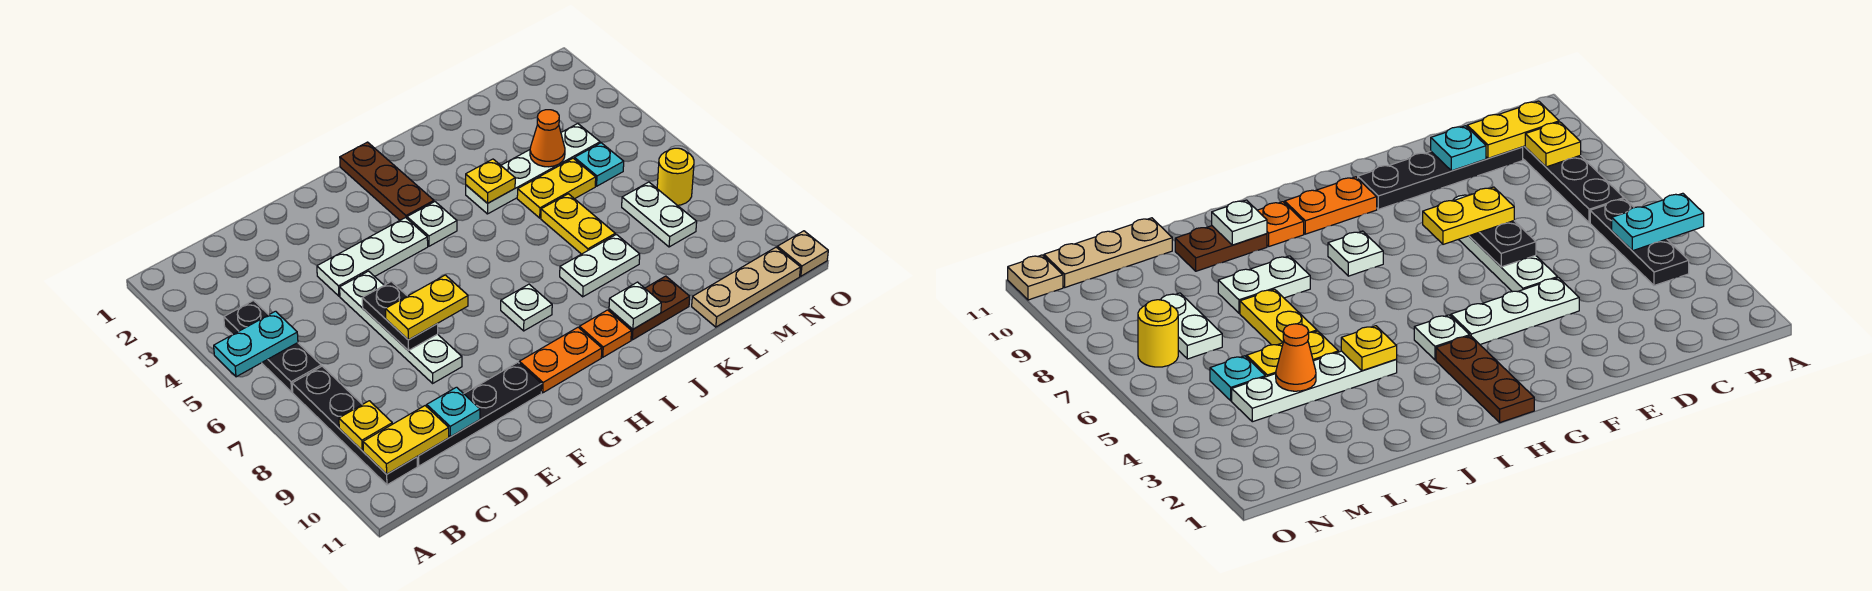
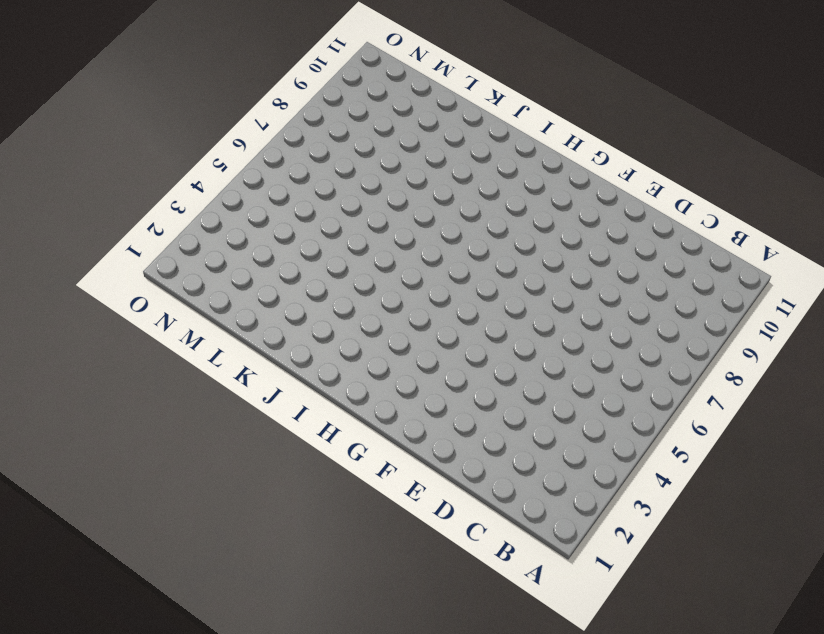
none -> black plate B4:B6 level 1
none -> black plate B7:B10 level 1
none -> black plate C10:F10 level 1

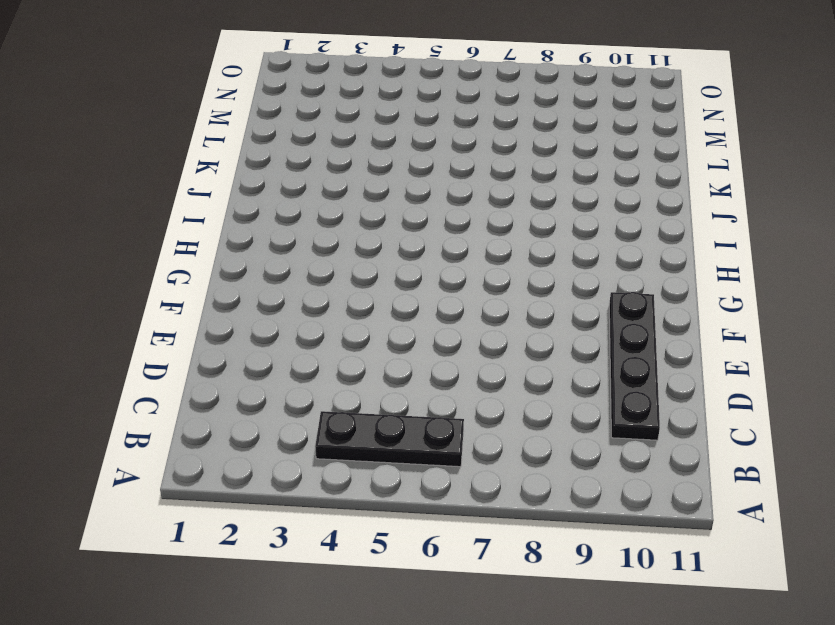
none -> black plate B7:B10 level 1
none -> white plate E4:G4 level 1
none -> white plate E5:E8 level 1

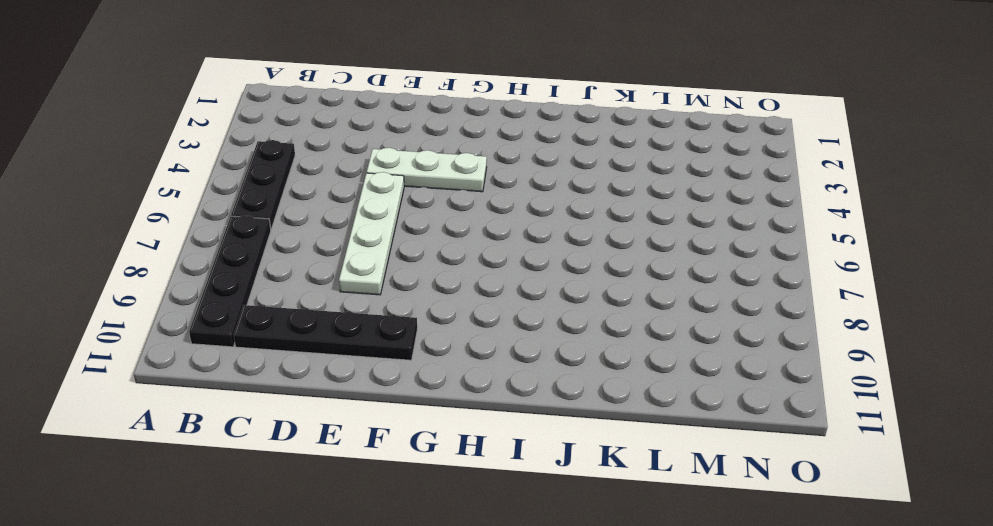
none -> orange plate G10:H10 level 1
none -> brown plate H1:H3 level 1
none -> white plate H4 level 1

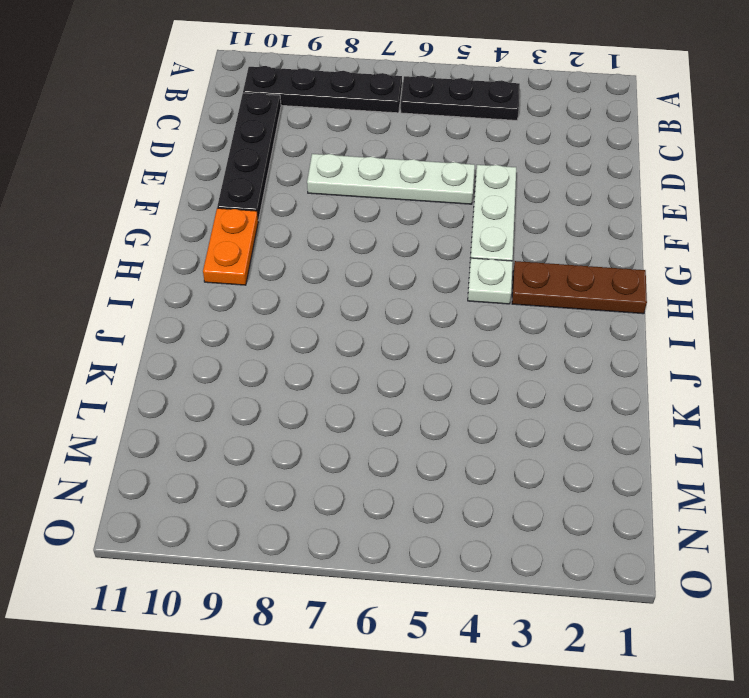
none -> white plate H8 level 1
none -> orange plate I10 level 1
none -> white plate J4:M4 level 1

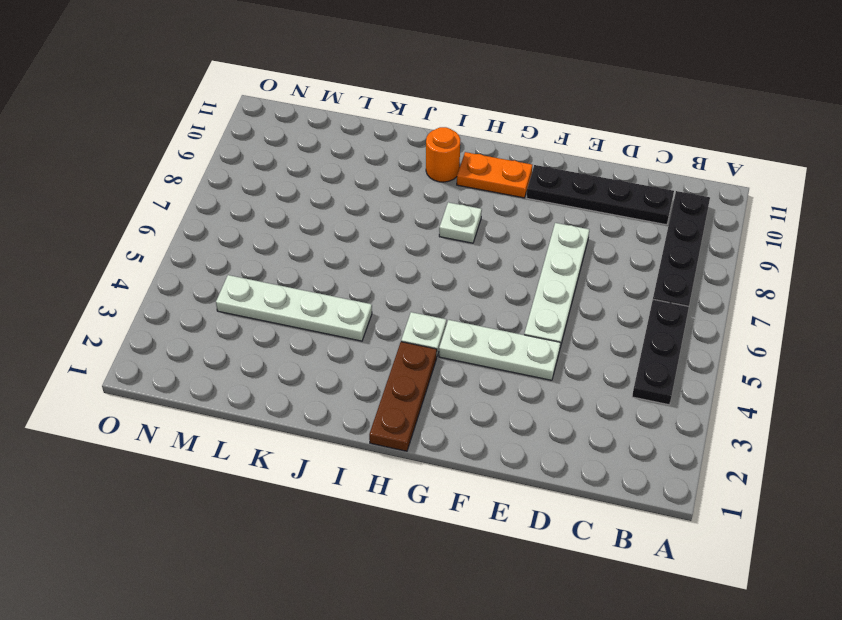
orange round brick I10 level 1 -> orange plate I10 level 1
none -> white plate J8:K8 level 1
none -> brown plate J10:K10 level 1
none -> yellow plate K5:L5 level 1

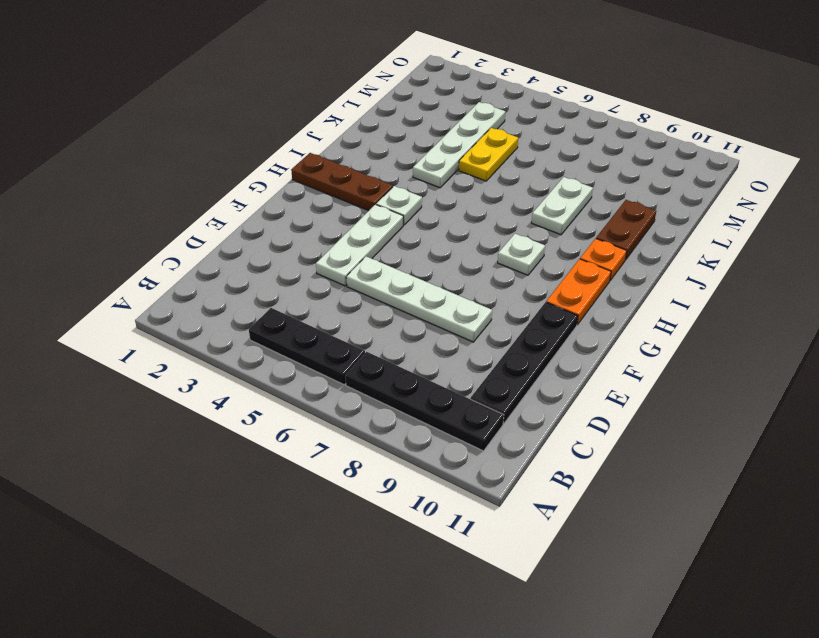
none -> yellow plate K6:K7 level 1
none -> tan plate L11:N11 level 1
none -> cyan plate M5 level 1

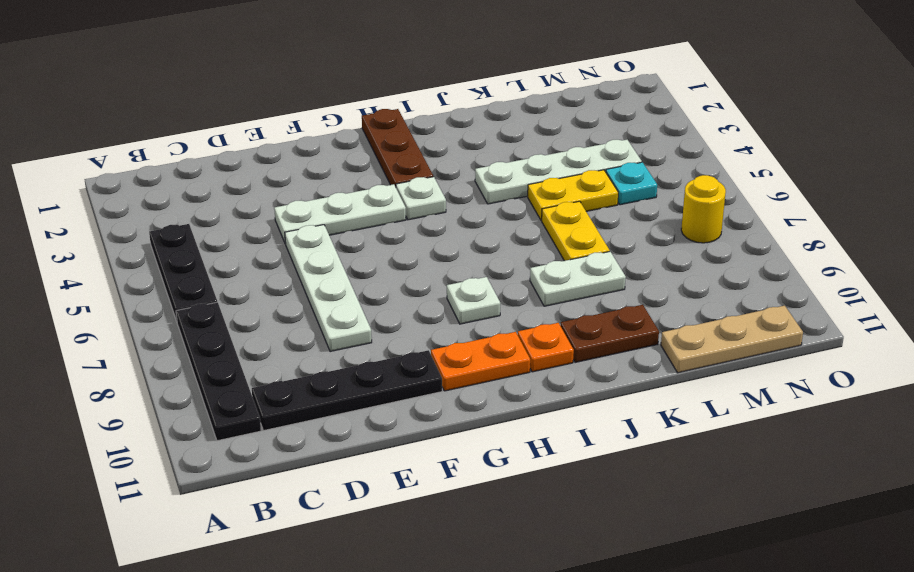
none -> white plate M7:M8 level 1
none -> tan plate O11 level 1
none -> cyan plate A5:B5 level 2

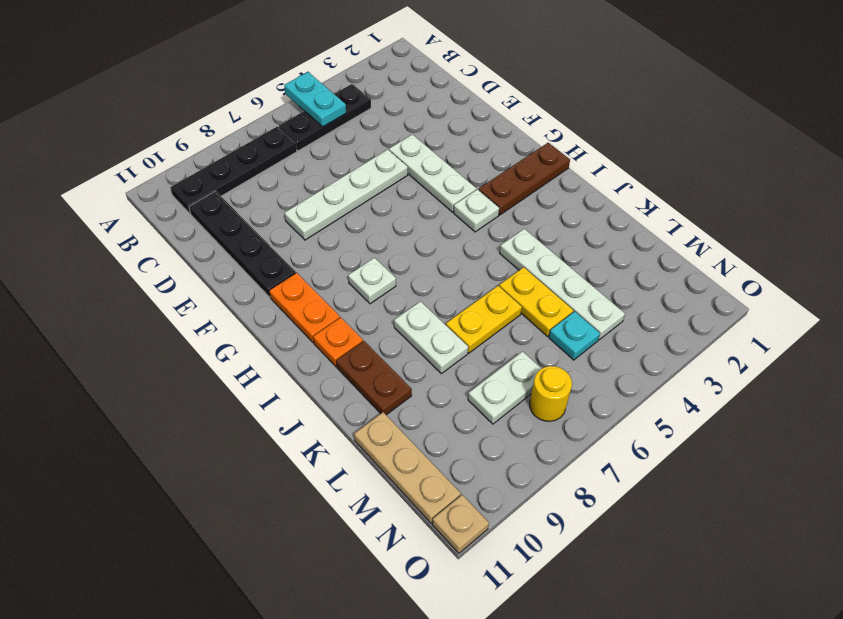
none -> yellow plate B9 level 2
none -> yellow plate B10:C10 level 2
none -> cyan plate D10 level 2

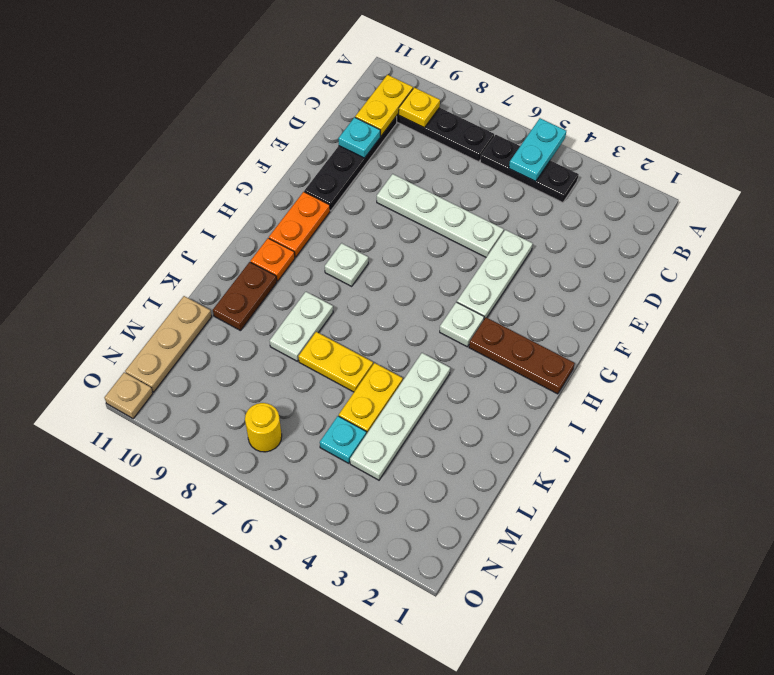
none -> white plate M7:M8 level 1
none -> black plate E6:E7 level 2
none -> yellow plate J4 level 2

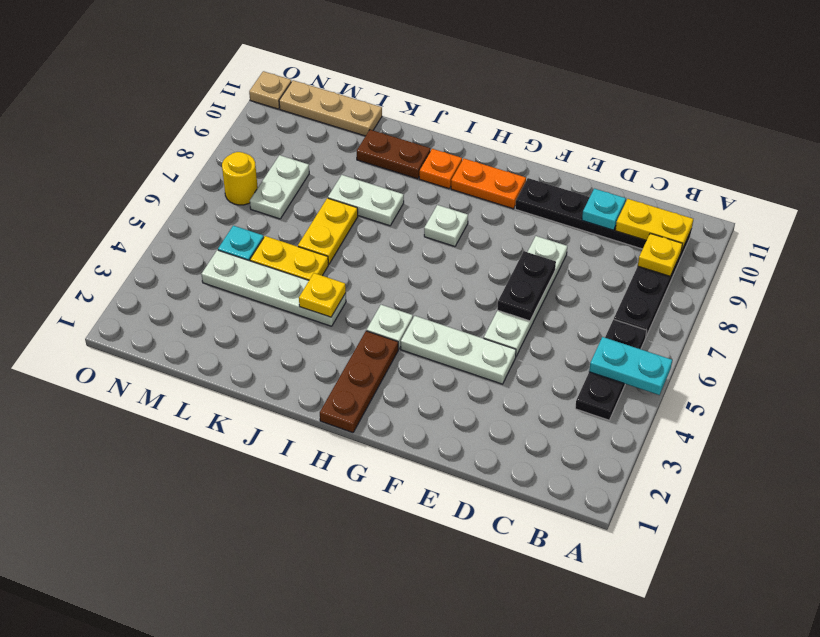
none -> white plate J10 level 2
none -> orange cone L4 level 2
none -> yellow plate E7:F7 level 3

